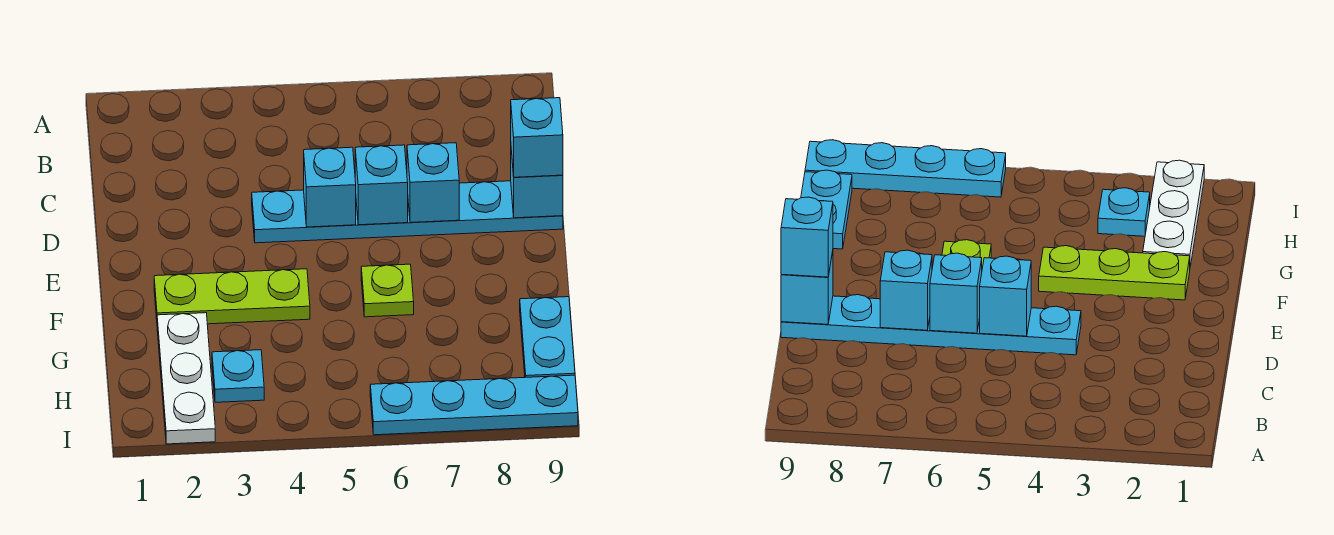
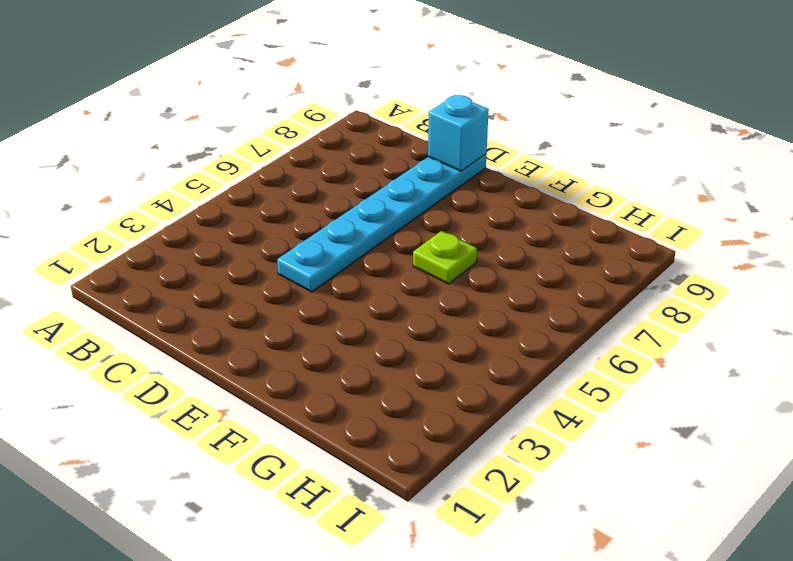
none -> lime plate F2:F4 level 1
none -> white plate G2:I2 level 1
none -> cyan plate G9:H9 level 1

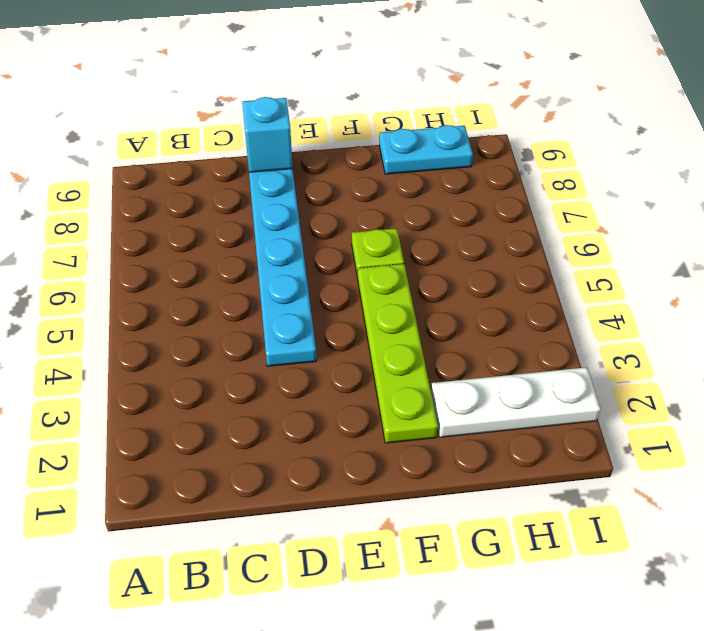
lime plate F2:F5 level 1 -> lime plate F2:F4 level 1
none -> cyan plate H3 level 1
none -> cyan plate I6:I9 level 1
none -> cyan brick D5 level 2

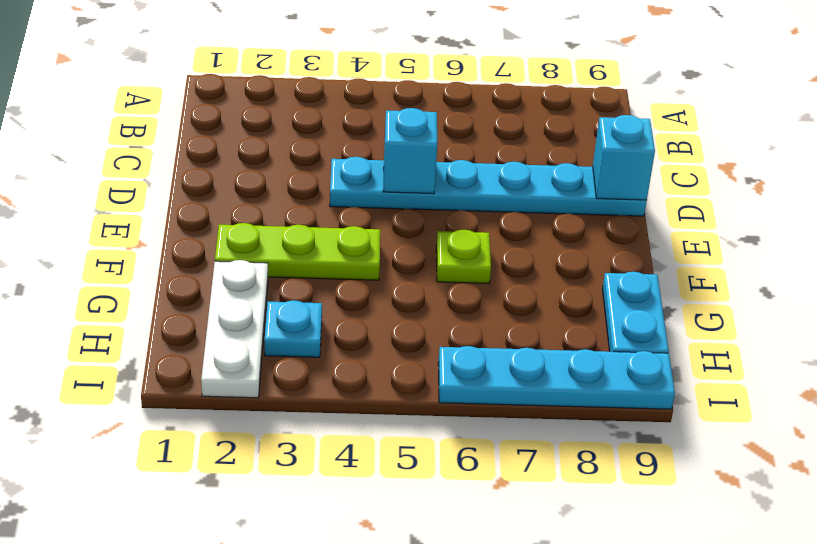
none -> cyan brick D6 level 2
none -> cyan brick D7 level 2
none -> cyan brick D9 level 3

